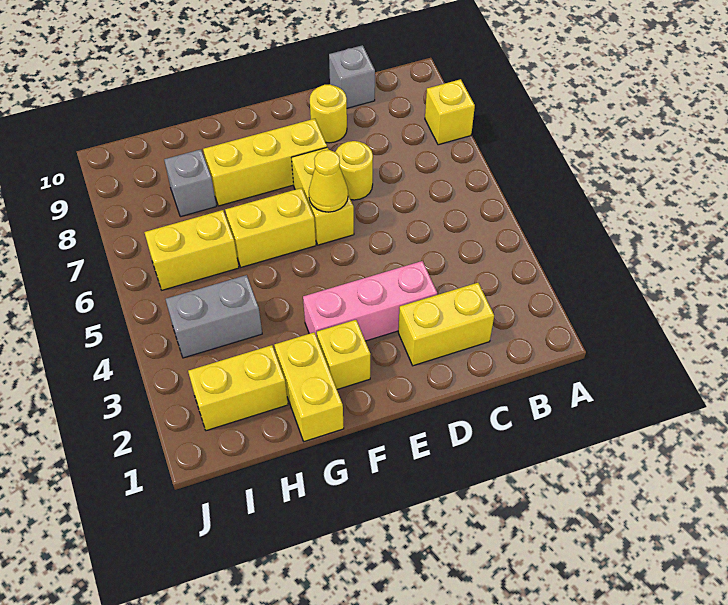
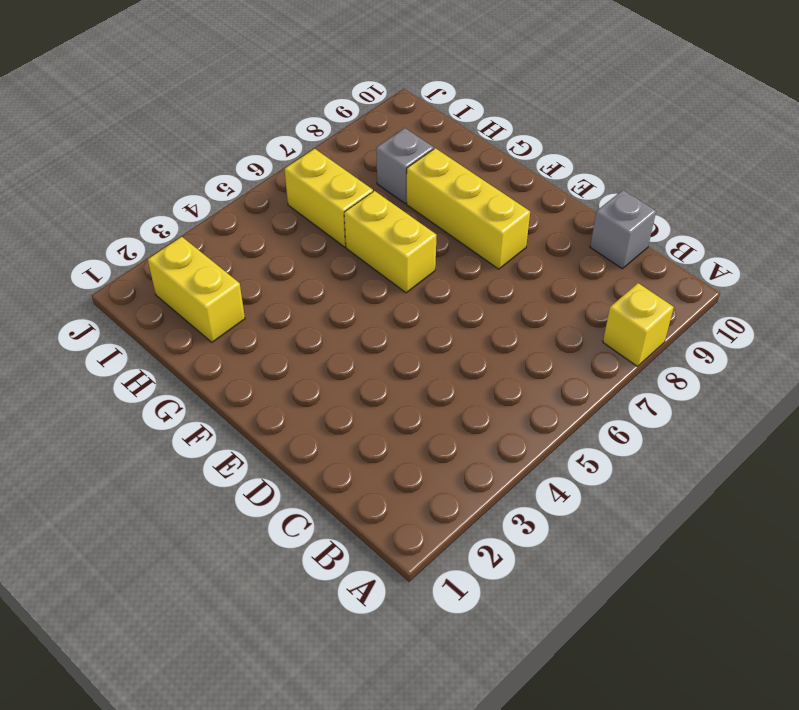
none -> yellow brick C2:D2 level 1
none -> pink brick D3:F3 level 1
none -> yellow round brick D7 level 1

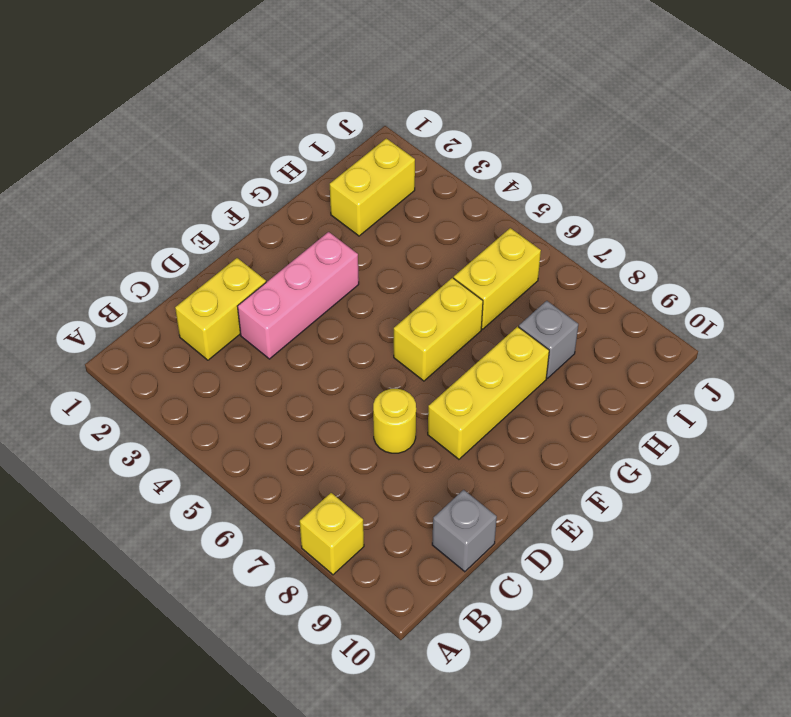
none -> yellow round brick D9 level 1
none -> yellow brick E6:E7 level 1
none -> yellow brick F2 level 1

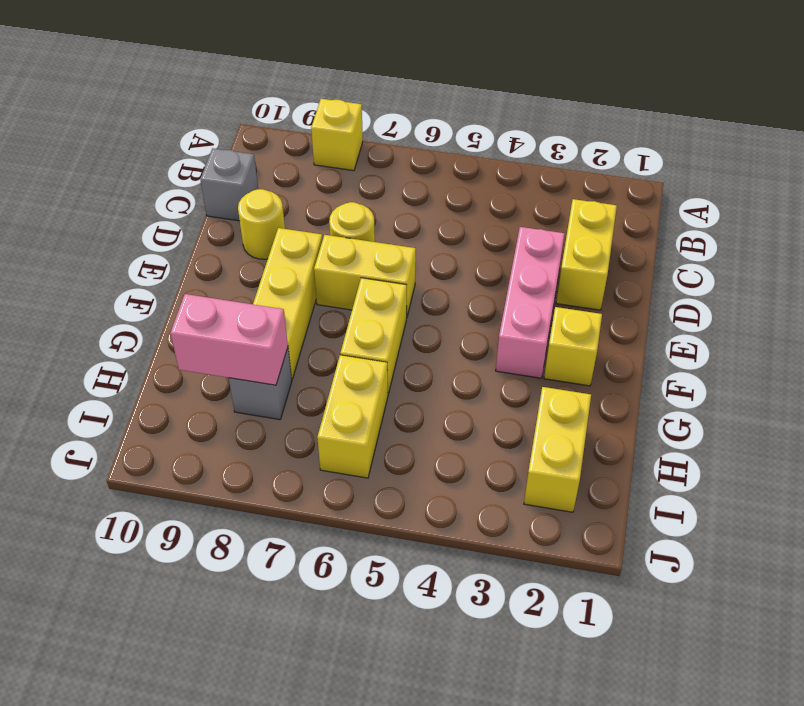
pink brick H8:H9 level 2 -> none
none -> yellow brick G1:G2 level 1
none -> grey brick H4:I4 level 1
none -> yellow cone E6 level 2

